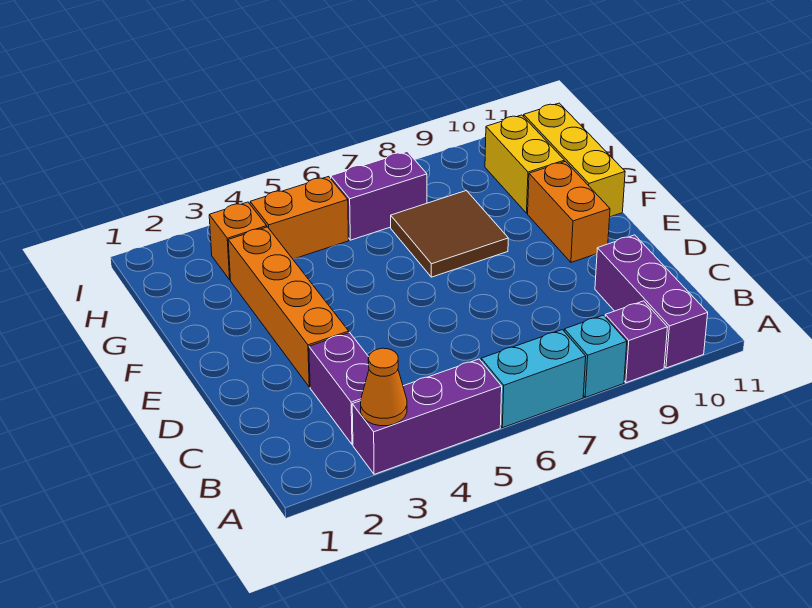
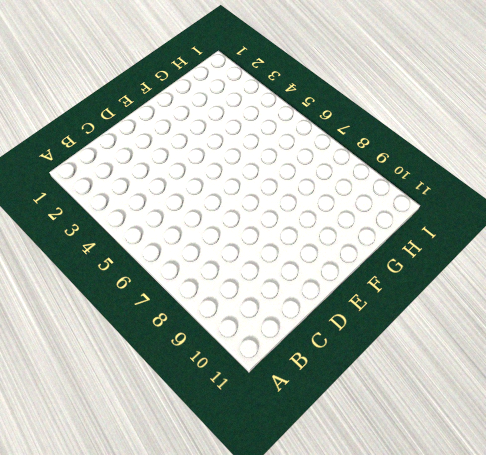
none -> purple brick A3:A5 level 1
none -> cyan brick A6:A7 level 1
none -> cyan brick A8 level 1

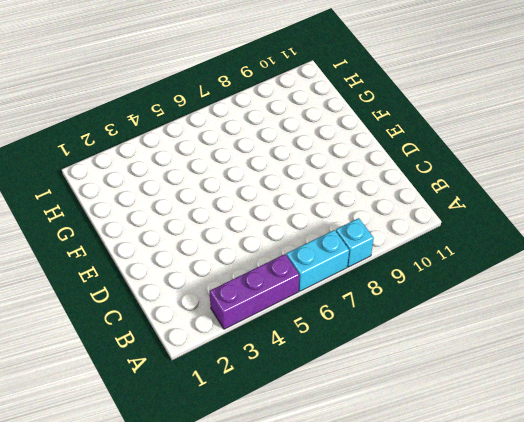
none -> purple brick A9 level 1
none -> purple brick A10:C10 level 1
none -> purple brick B3:C3 level 1

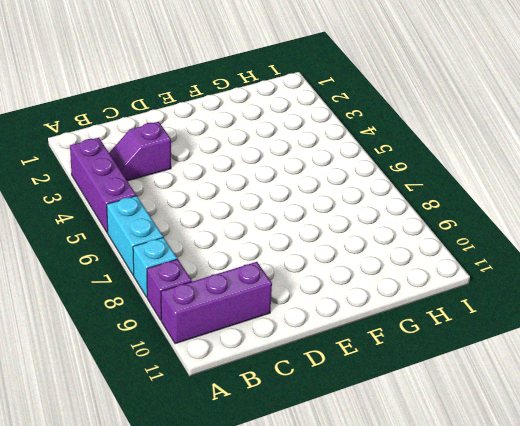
purple slope B3:C3 level 1 top C -> purple brick B3:C3 level 1
none -> orange brick D3:G3 level 1
none -> orange brick E10:F10 level 1
none -> brown tile F7:G8 level 1

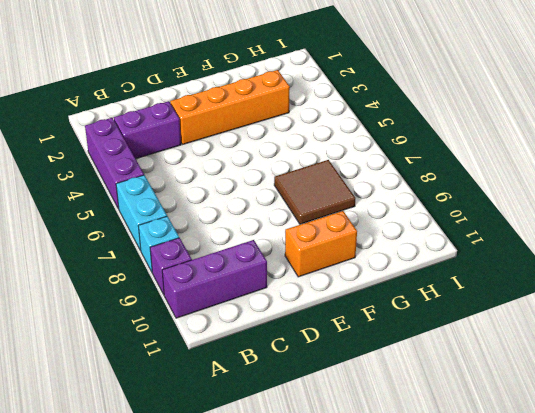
none -> yellow brick F11:H11 level 1
none -> yellow brick G10:H10 level 1
none -> orange brick H3 level 1

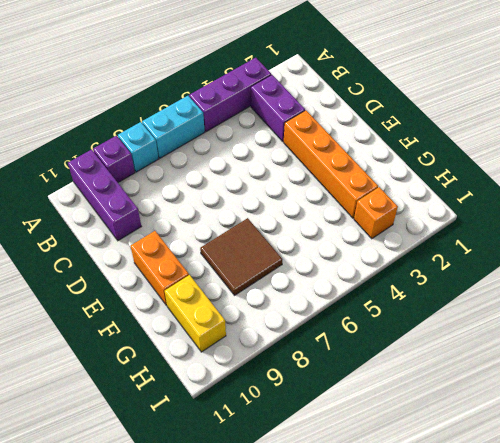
none -> yellow brick F11:H11 level 1
none -> orange brick H4:H5 level 1
none -> purple brick H6:H7 level 1

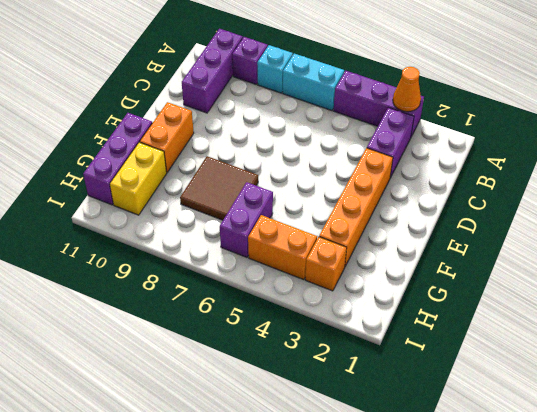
purple brick F11:H11 level 1 -> yellow brick F11:H11 level 1
purple brick G6:H6 level 1 -> purple brick H6:H7 level 1

